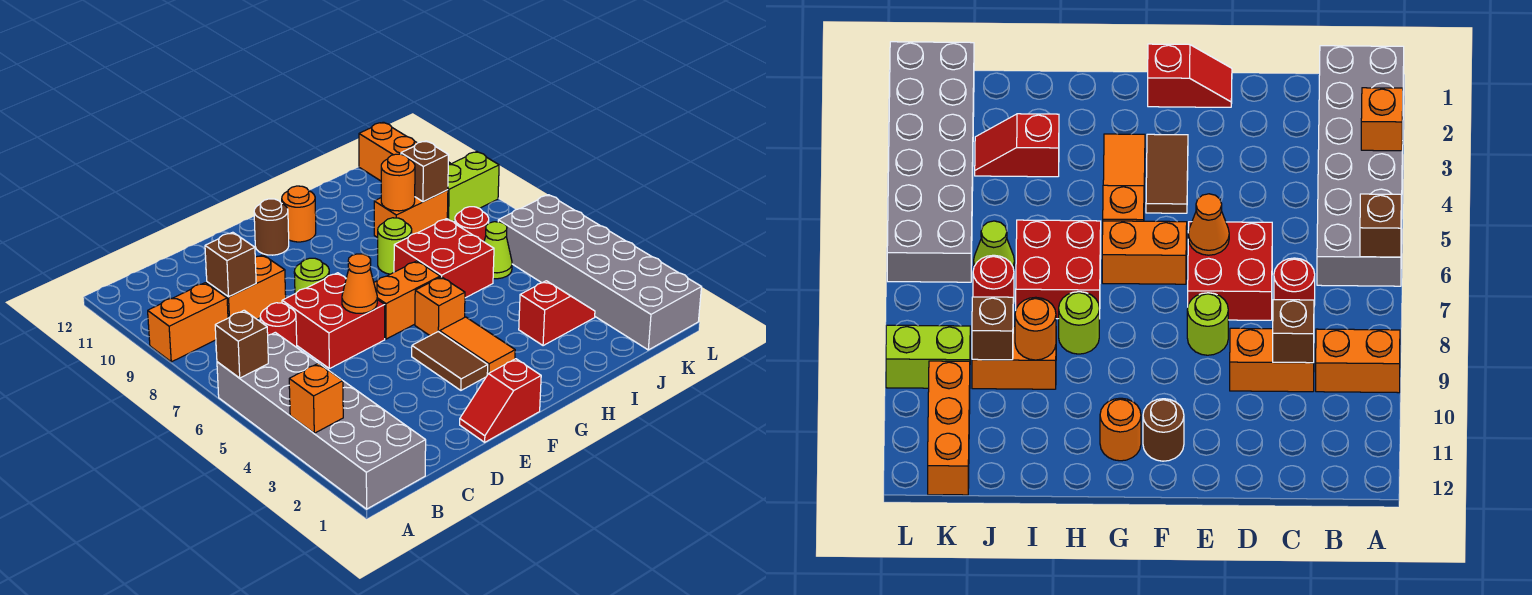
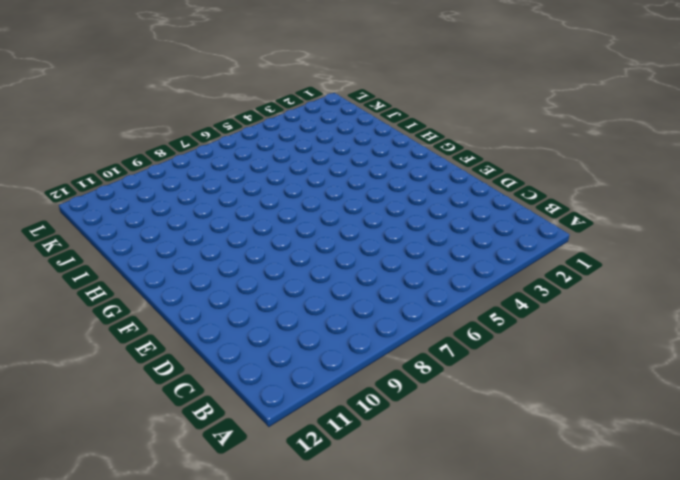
none -> grey brick A1:B6 level 1
none -> orange brick A9:B9 level 1
none -> red round brick C7 level 1

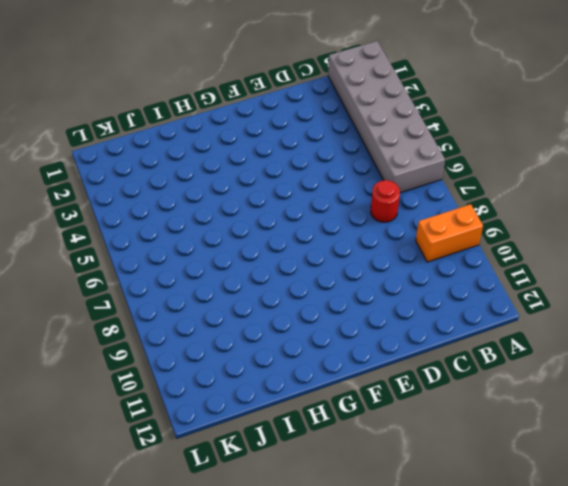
none -> orange brick C9:D9 level 1
none -> red brick D6:E7 level 1
none -> red slope E1:F1 level 1 top F

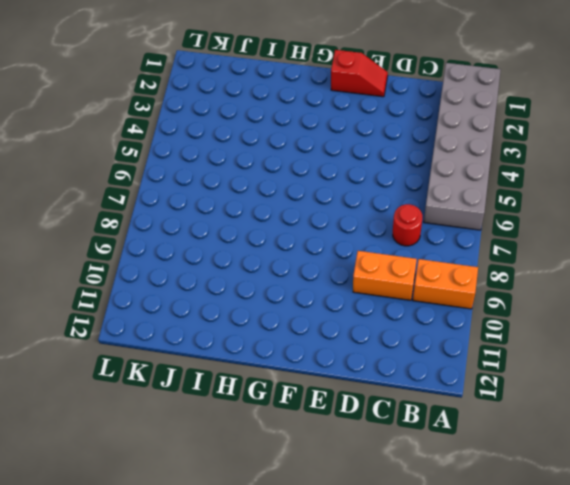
none -> red brick D6:E7 level 1
none -> lime round brick E8 level 1
none -> brown tile F3:F4 level 1

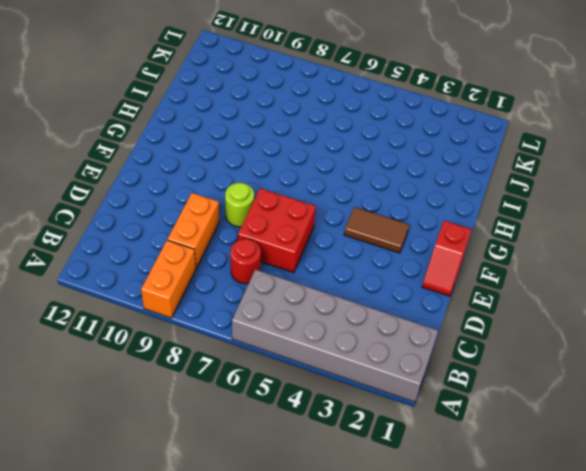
none -> orange brick F6:G6 level 1
none -> brown round brick F11 level 1
none -> orange tile G3:G4 level 1

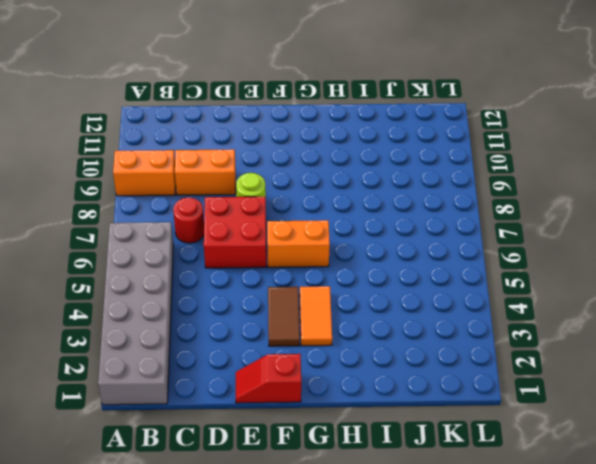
none -> brown round brick F11 level 1
none -> orange brick G5 level 1
none -> orange round brick G11 level 1

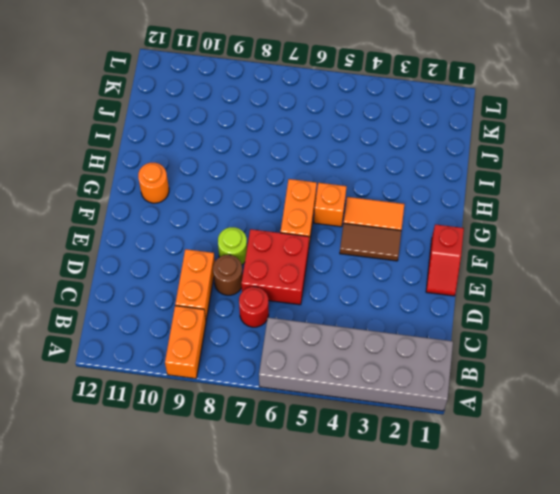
brown round brick D8 level 1 -> brown round brick F11 level 1
none -> red brick H6:I7 level 1
none -> lime round brick H8 level 1
none -> red slope I3:J3 level 1 top I

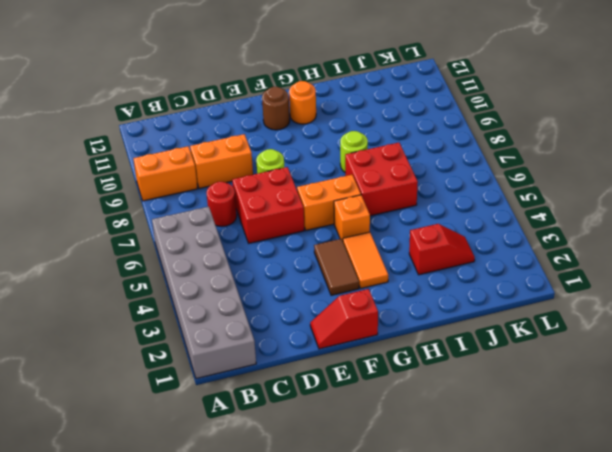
none -> orange brick I9:J9 level 1
none -> lime cone J6 level 1
none -> red round brick J7 level 1

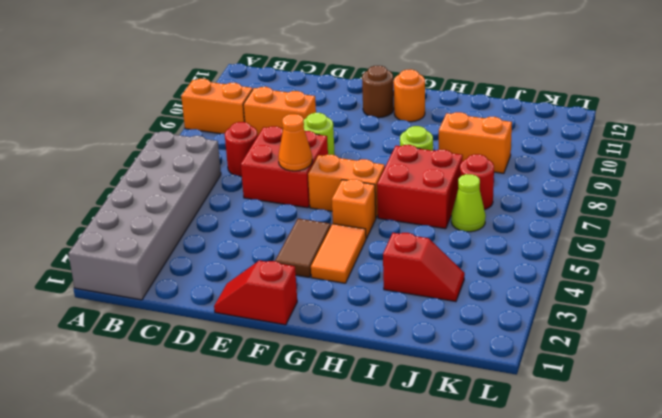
none -> grey brick K1:L6 level 1
none -> lime brick K9:L9 level 1
none -> orange brick K10:K12 level 1

